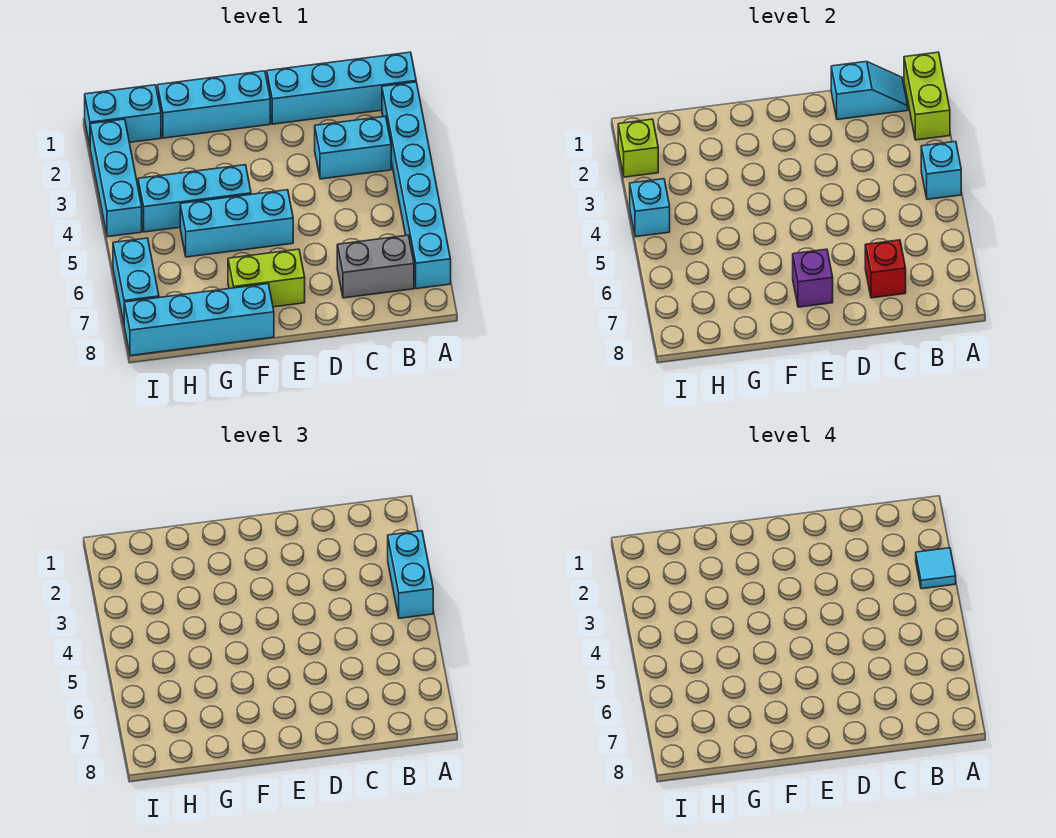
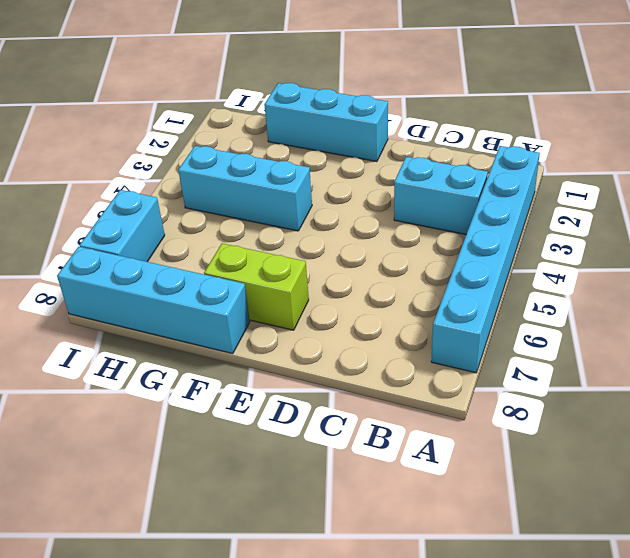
none -> cyan brick A1:D1 level 1
none -> grey brick B7:C7 level 1
none -> cyan brick E5:G5 level 1

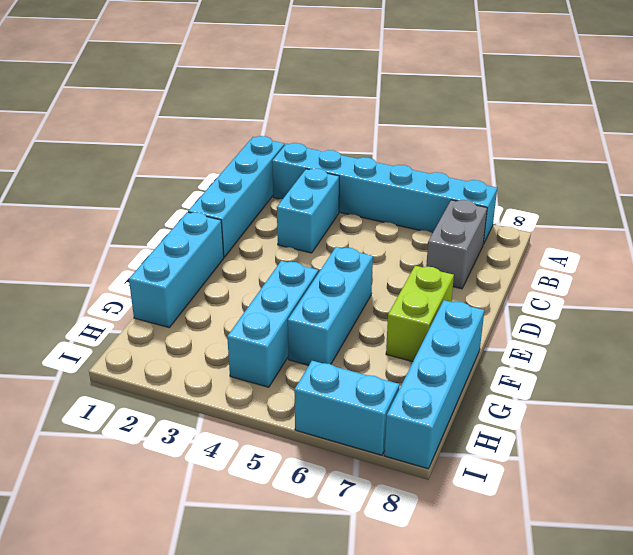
none -> cyan brick H1:I1 level 1
none -> cyan brick I2:I4 level 1
none -> lime brick A1:A2 level 2

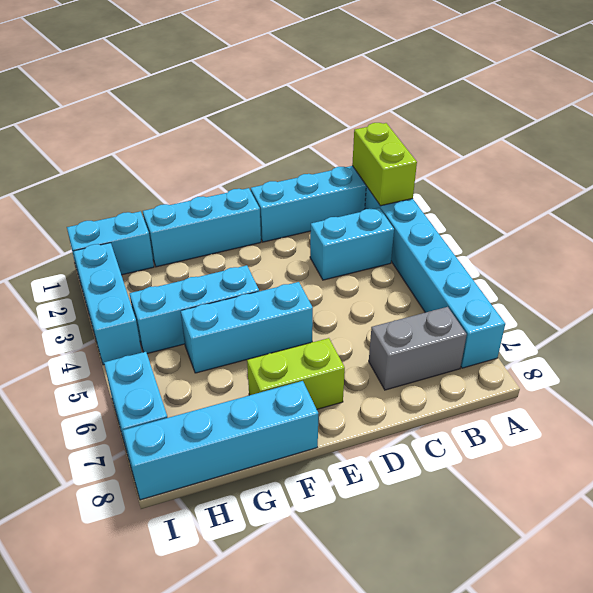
none -> cyan brick A4 level 2
none -> cyan slope B1:C1 level 2 top C
none -> red brick C7 level 2

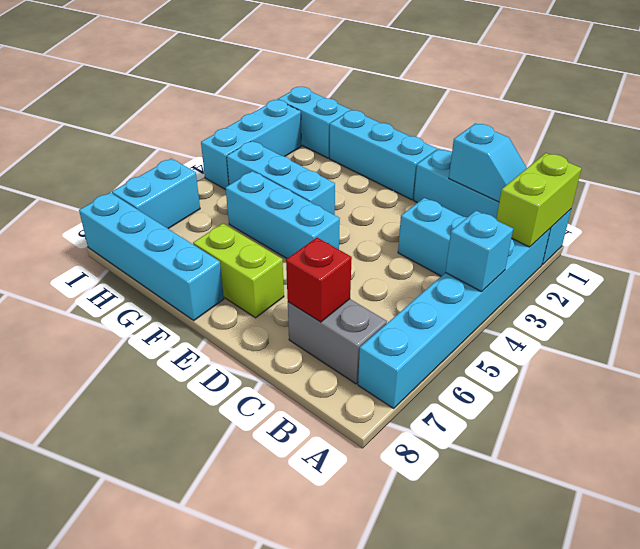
none -> purple brick E7 level 2
none -> lime brick I2 level 2
none -> cyan brick I4 level 2

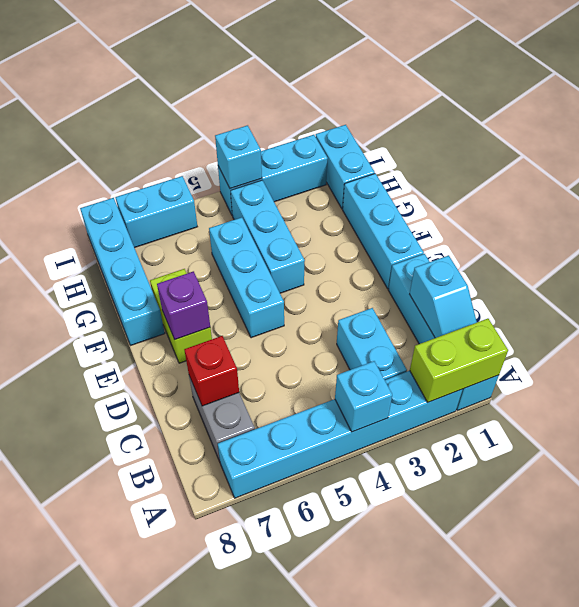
none -> lime brick I2 level 2
none -> cyan brick A3:A4 level 3
none -> cyan tile A3 level 4

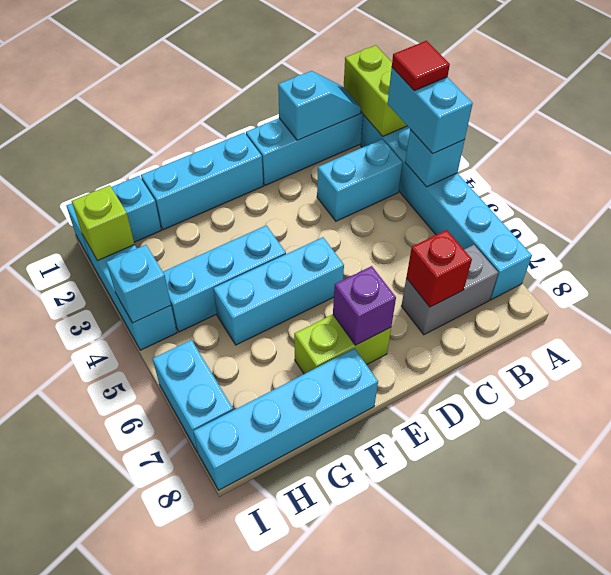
red tile A3 level 4 -> cyan tile A3 level 4

